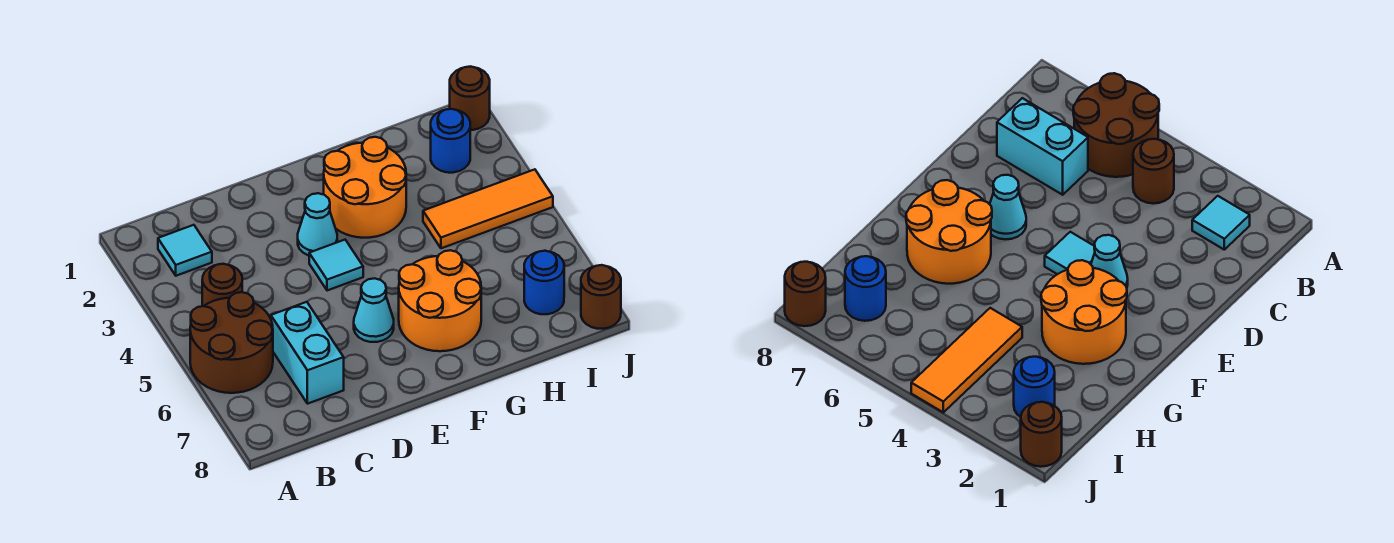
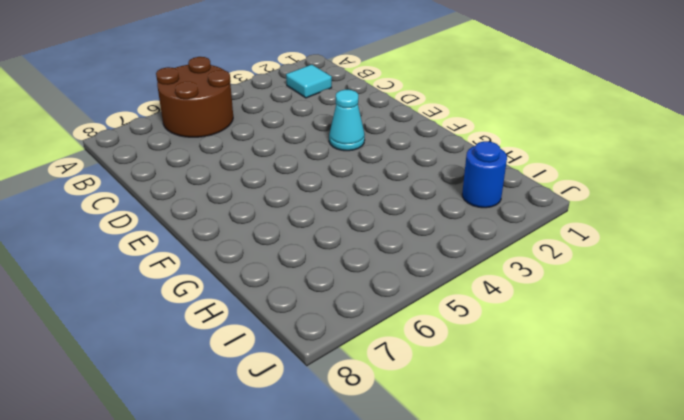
none -> brown round brick B4 level 1
none -> cyan brick C6:C7 level 1
none -> cyan tile E4 level 1

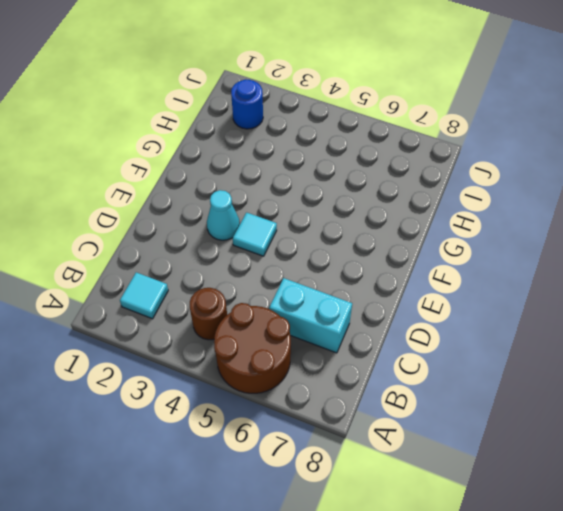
none -> cyan cone E6 level 1
none -> orange round brick F2:G3 level 1
none -> orange round brick F6:G7 level 1

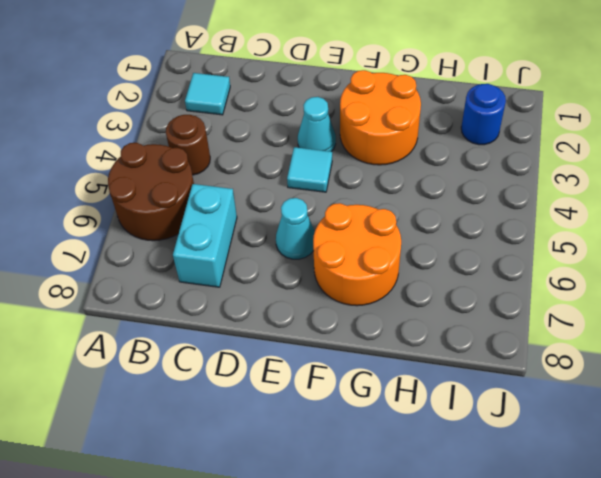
none -> orange tile H4:J4 level 1
none -> blue round brick I7 level 1
none -> brown round brick J1 level 1

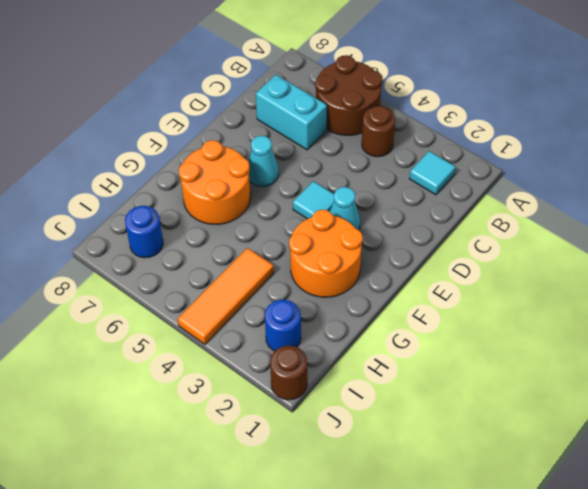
none -> brown round brick J8 level 1

